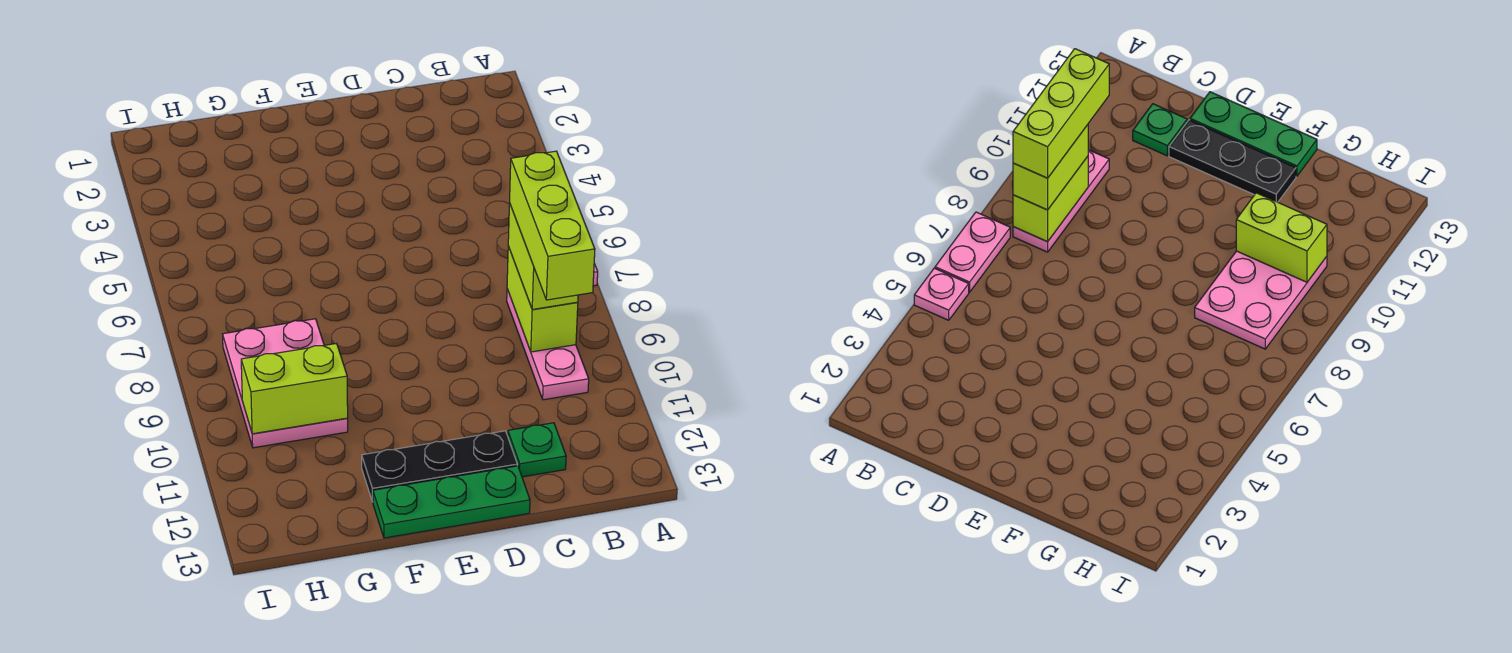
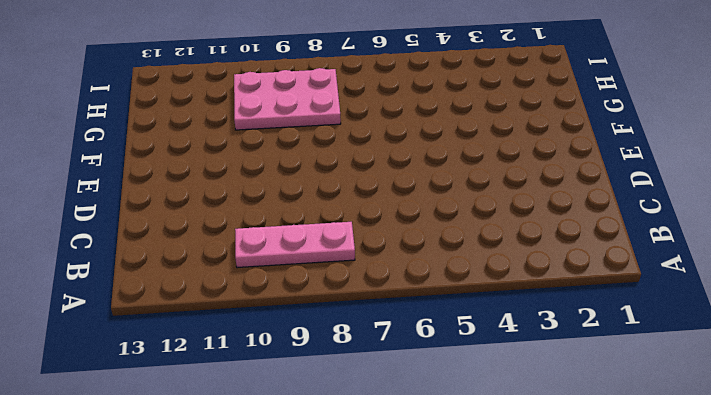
none -> pink plate A5 level 1
none -> pink plate A6:A7 level 1

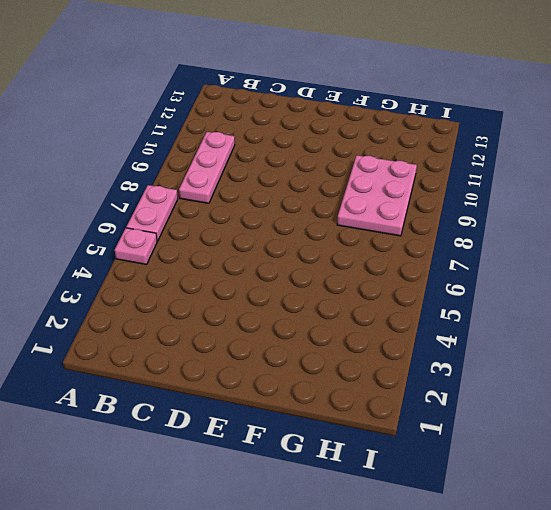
none -> green plate C12 level 1
none -> black plate D12:F12 level 1

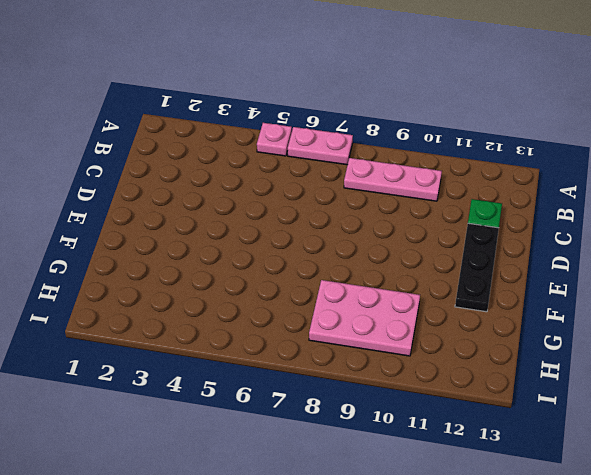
none -> green plate D13:F13 level 1
none -> lime brick B8:B9 level 2

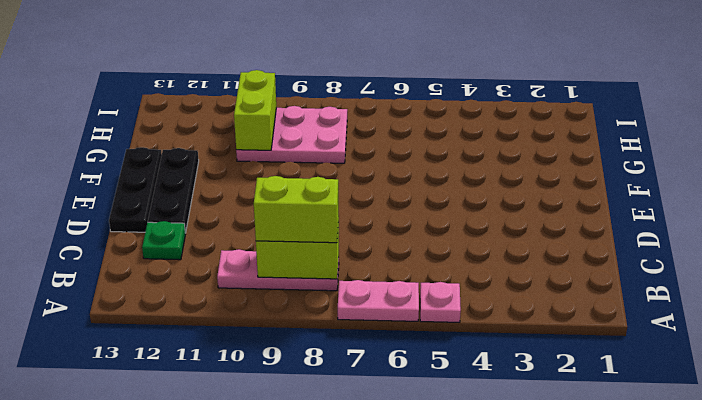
black plate D13:F13 level 1 -> green plate D13:F13 level 1
none -> lime brick B8:B10 level 4

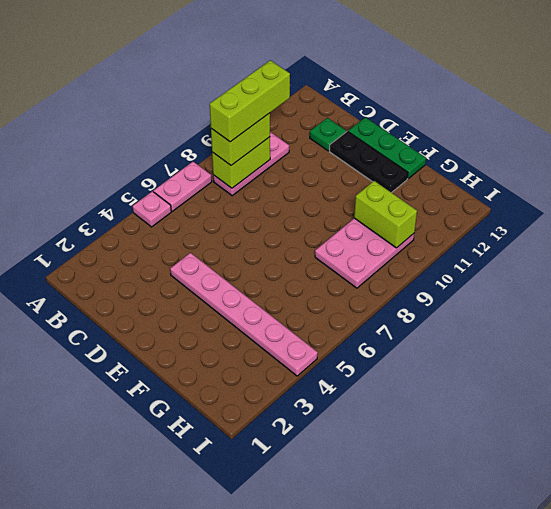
pink plate D4:I4 level 1 -> none

